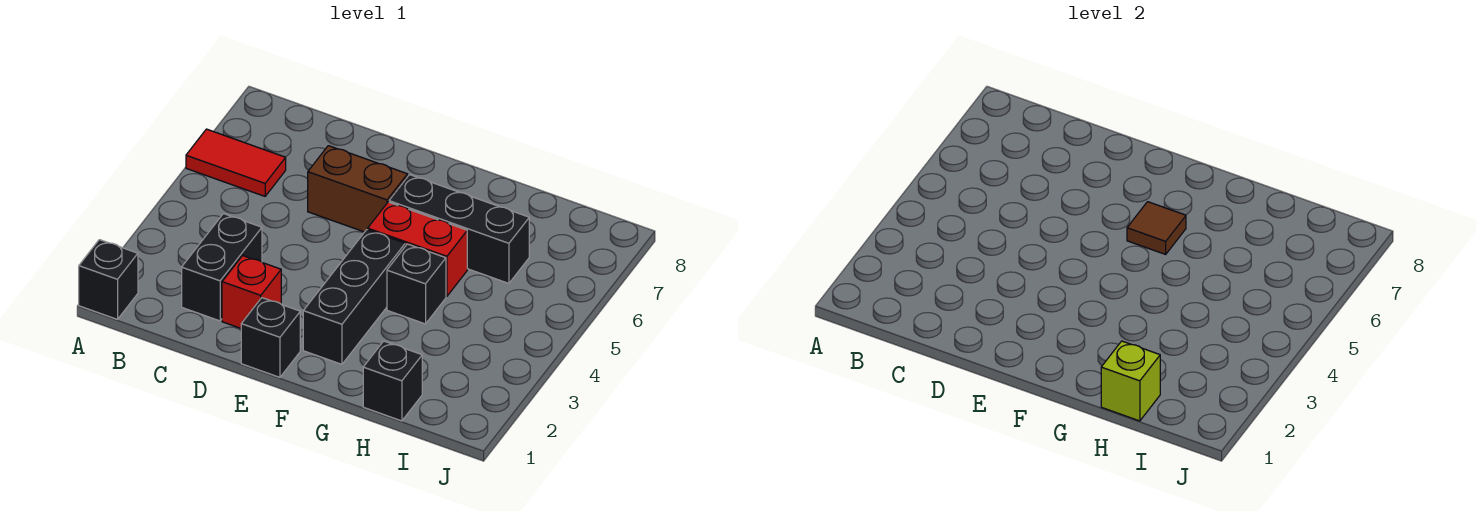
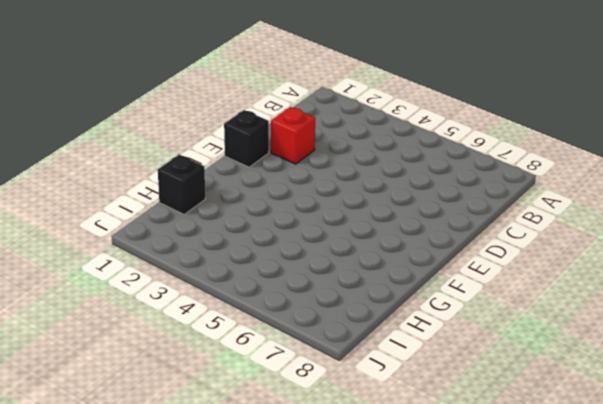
none -> black brick A1 level 1
none -> red tile A6:B6 level 1
none -> black brick C2:C3 level 1

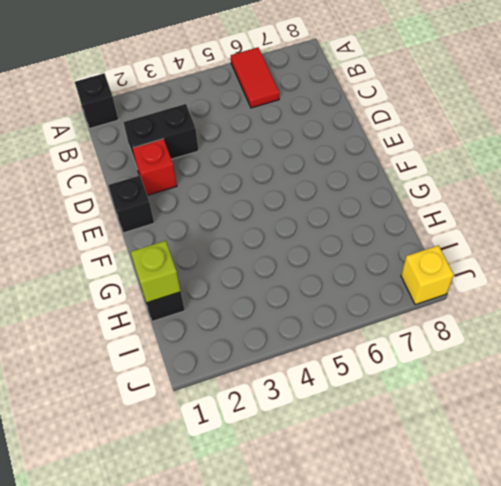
yellow brick J8 level 1 -> none
none -> brown brick D6:E6 level 1
none -> black brick F2:F4 level 1
none -> red brick F5:G5 level 1

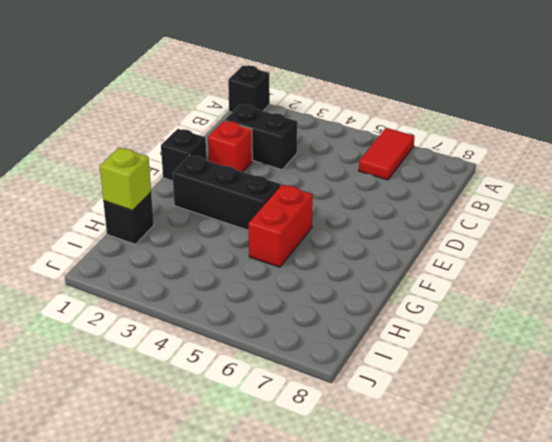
none -> brown brick D6:E6 level 1
none -> black brick F6:H6 level 1
none -> black brick G4 level 1

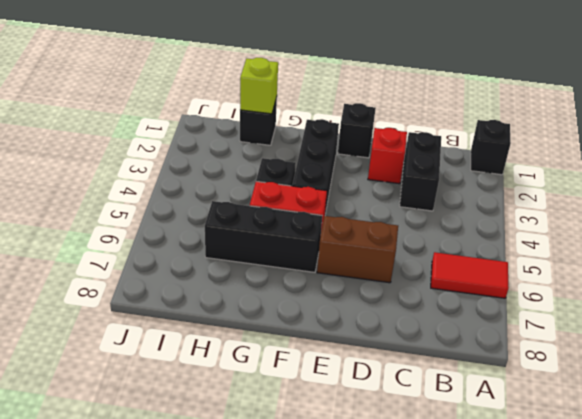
none -> brown tile F6 level 2

